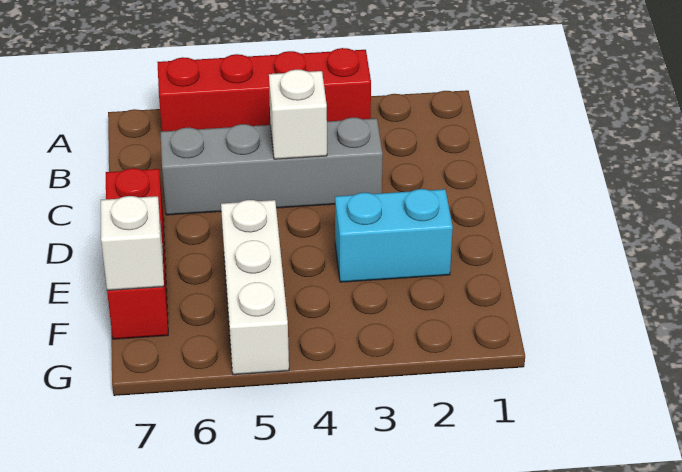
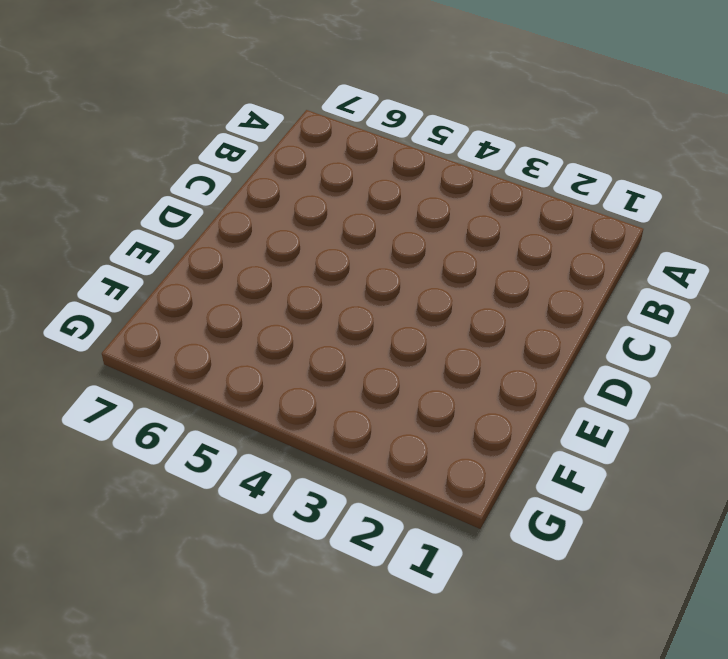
none -> red brick A3:A6 level 1
none -> grey brick C3:C6 level 1

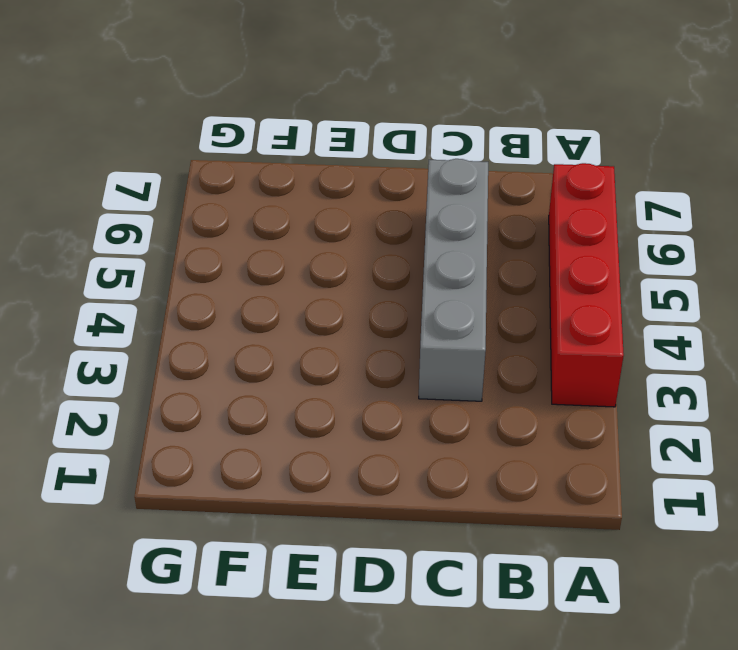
none -> red brick D7:F7 level 1
none -> cyan brick E2:E3 level 1

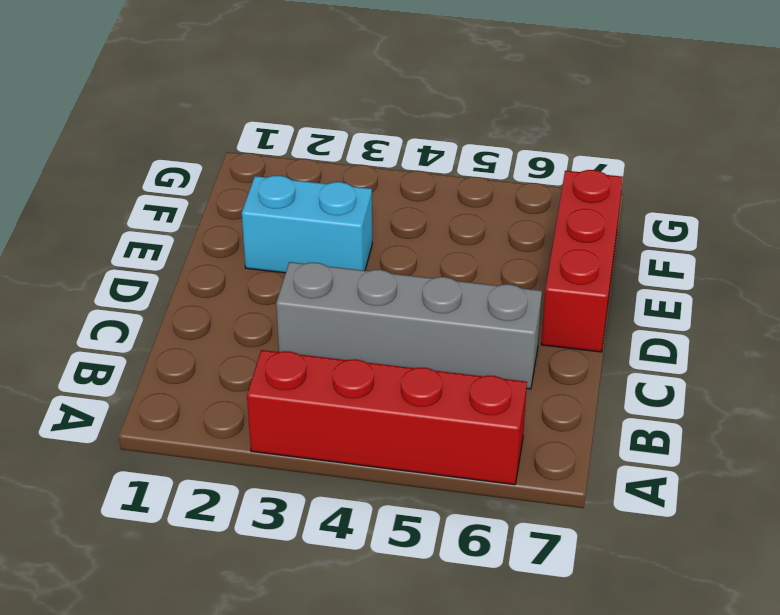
none -> white brick E5:G5 level 1
none -> white brick C4 level 2

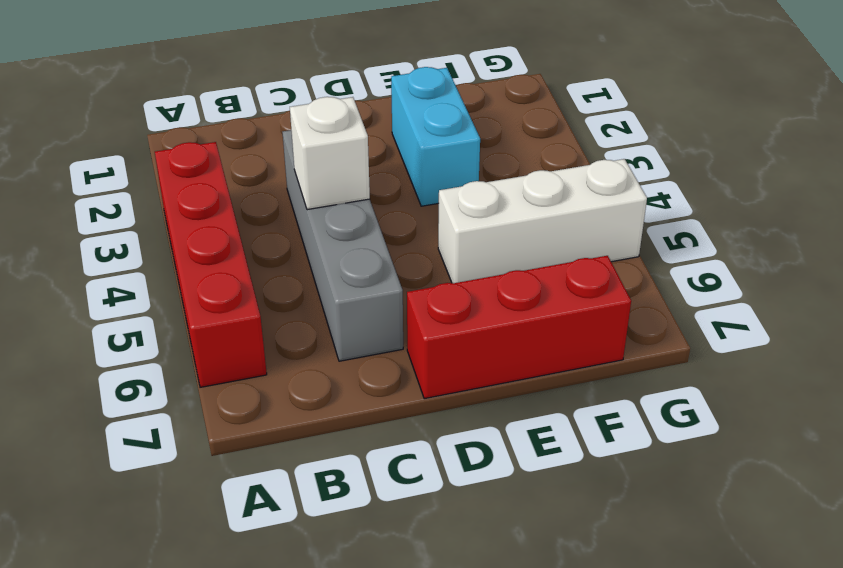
none -> white brick F7 level 2

